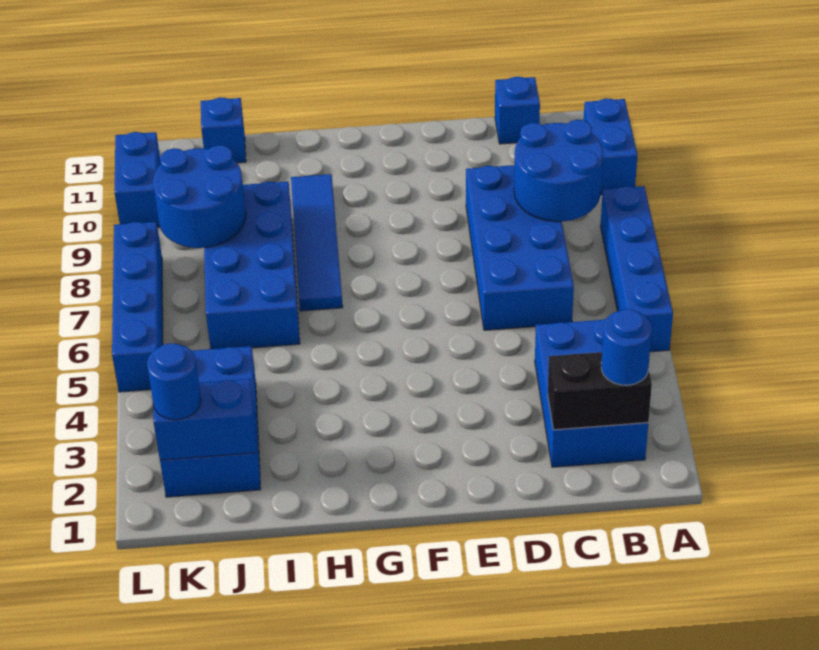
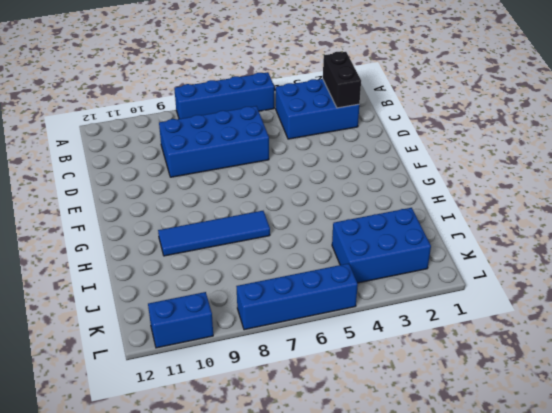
none -> blue brick A10:A11 level 1
none -> blue brick C12 level 1
none -> blue brick I6:J9 level 1

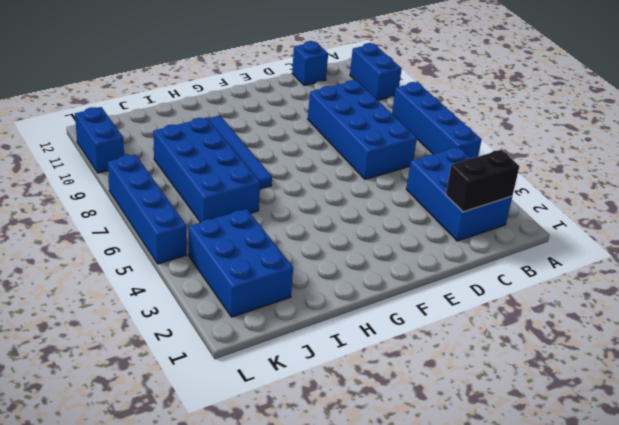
none -> blue brick J12 level 1
none -> blue round brick B8:C9 level 2
none -> blue brick J2:K2 level 2

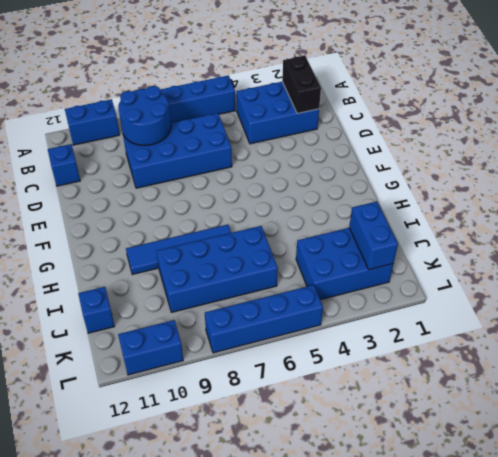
none -> blue round brick J8:K9 level 2
none -> blue round brick B2 level 3
none -> blue round brick K2 level 3

